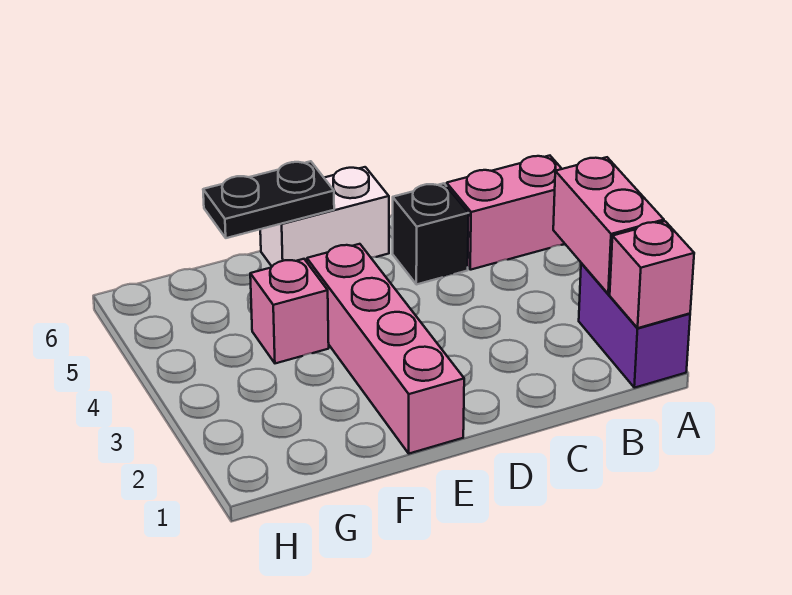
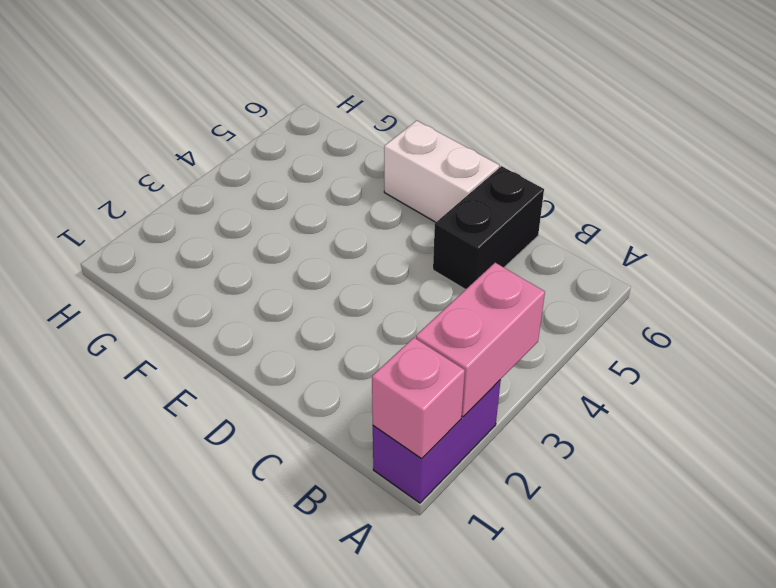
black brick C5:C6 level 1 -> black brick C5 level 1
none -> pink brick A5:B5 level 1
none -> pink brick E1:E4 level 1

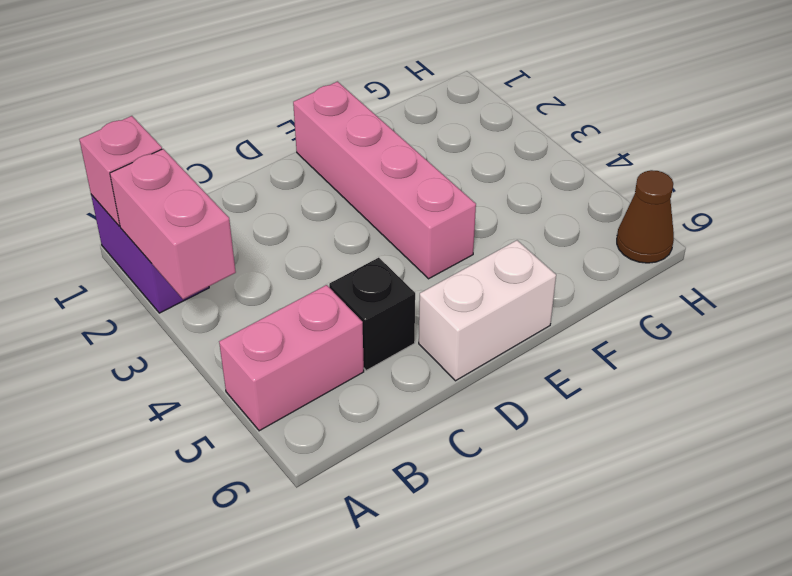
brown cone H6 level 1 -> none
none -> pink brick F4 level 1
none -> black plate E6:F6 level 2

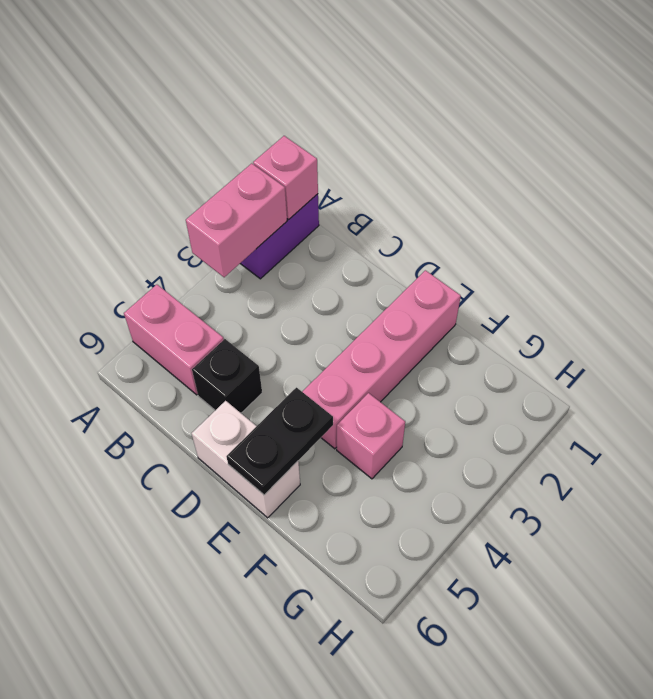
black plate E5:E6 level 2 -> black plate E6:F6 level 2

